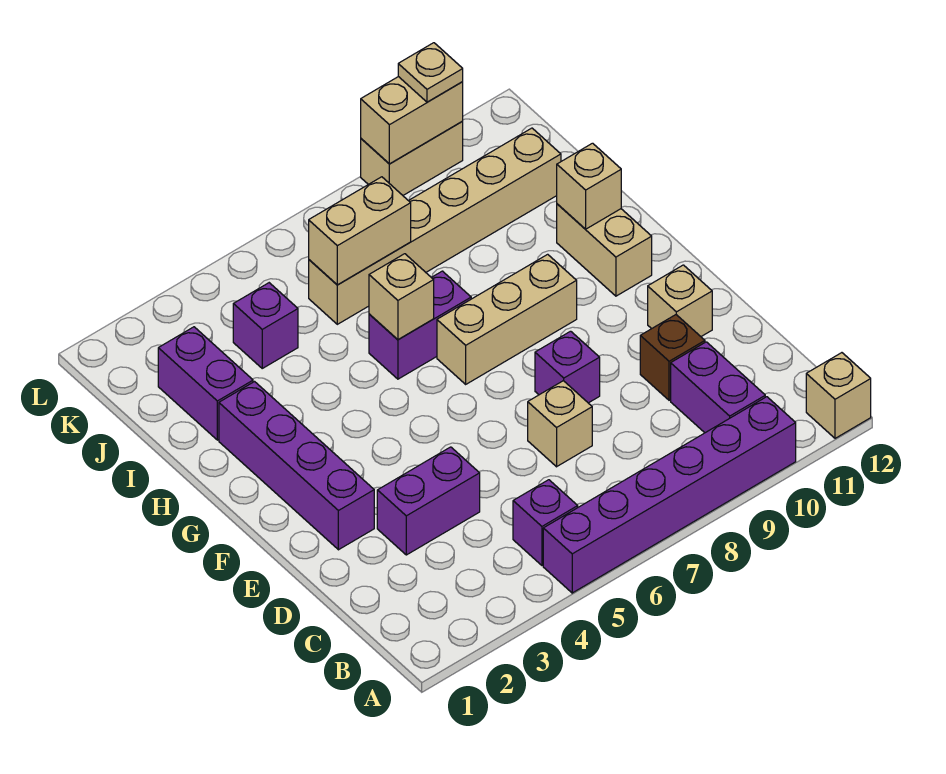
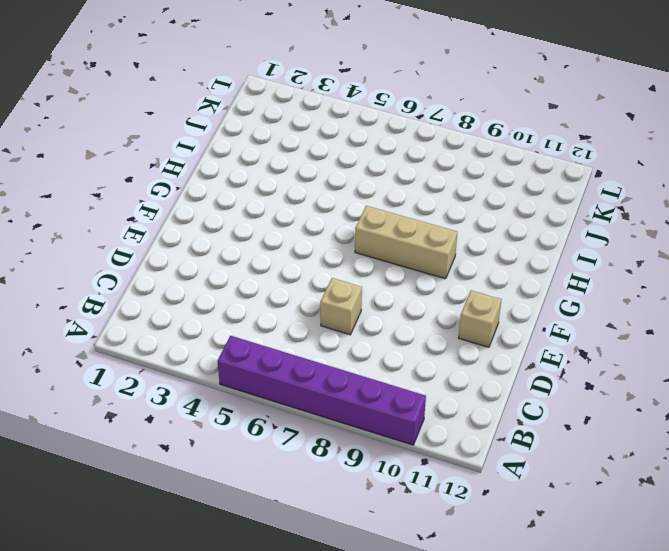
none -> tan brick A12 level 1
none -> purple brick B5 level 1
none -> purple brick B10:C10 level 1

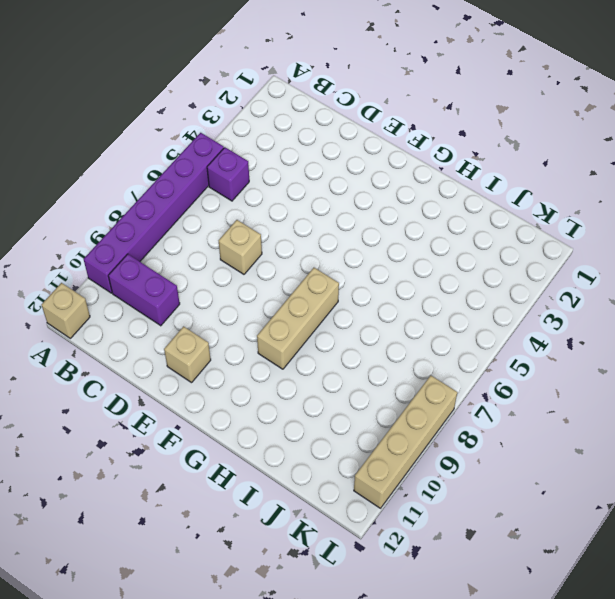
tan brick L8:L11 level 1 -> tan brick L9:L10 level 1
none -> purple brick D3:D4 level 1
none -> brown brick D10 level 1
none -> purple brick E2:H2 level 1

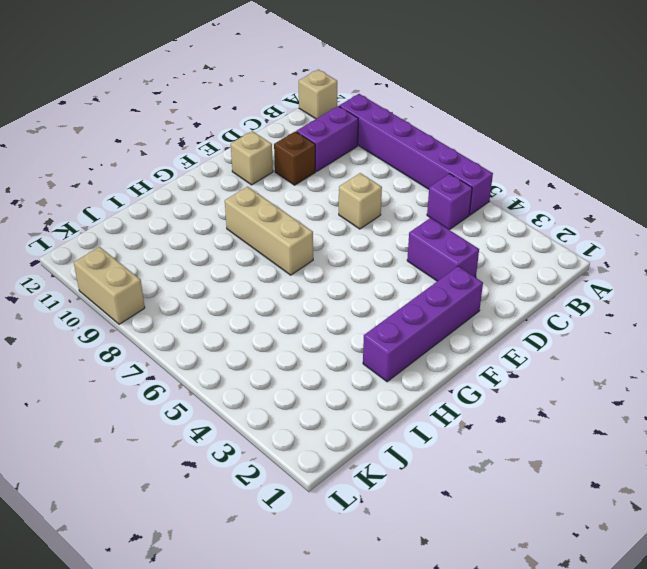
none -> purple brick E8 level 1
none -> tan brick G11:H11 level 1
none -> purple brick H6:H7 level 1

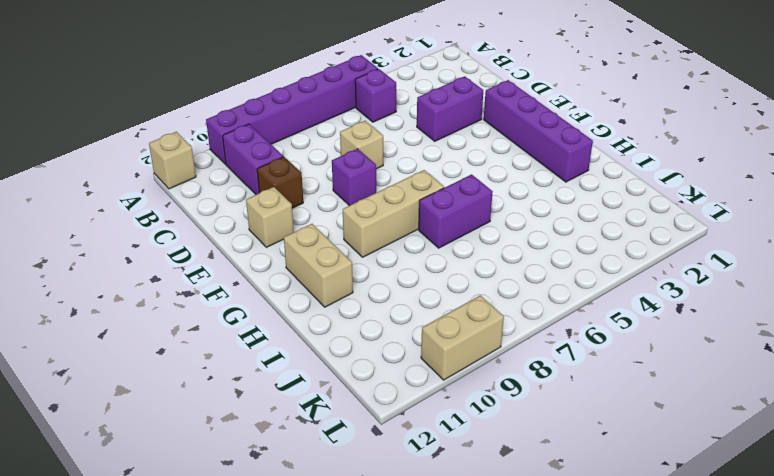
none -> purple brick I2:J2 level 1
none -> purple brick J4 level 1
none -> tan brick J6:J11 level 1

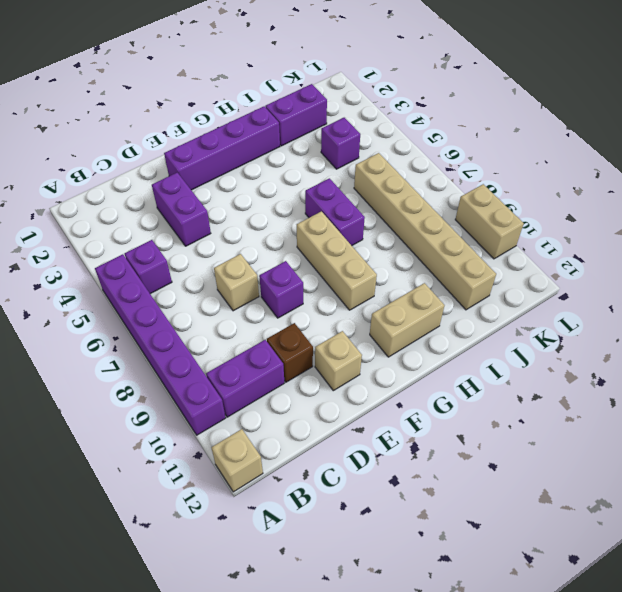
none -> tan brick H6 level 2
none -> tan brick H11 level 2
none -> tan brick J6:J7 level 2

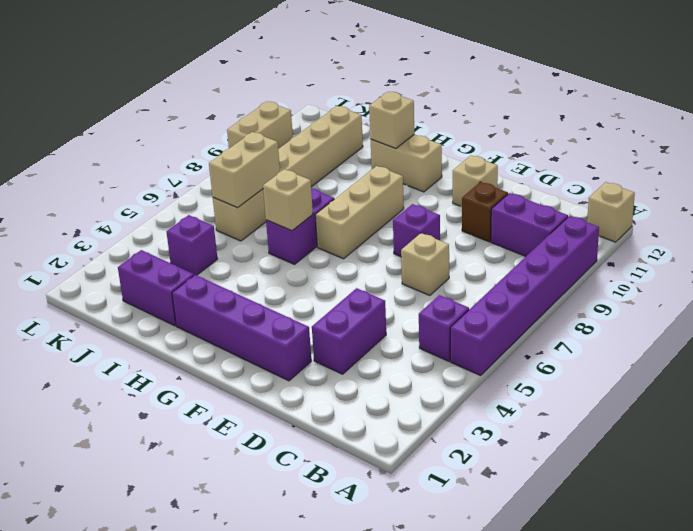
none -> tan brick L9:L10 level 2
none -> tan plate L10 level 3

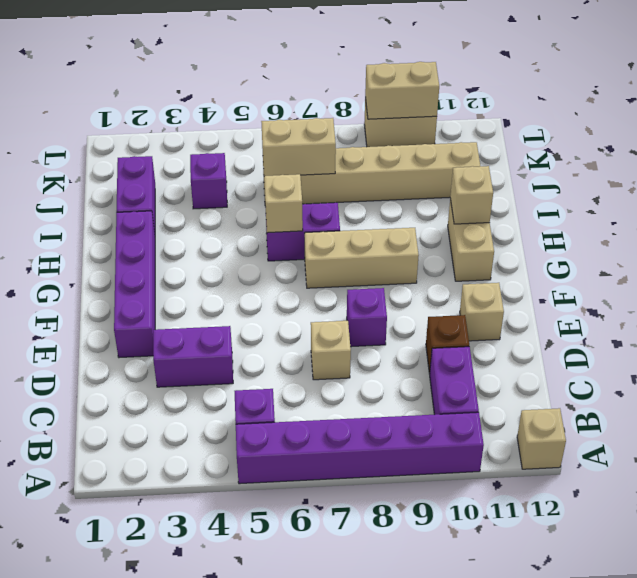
none -> tan plate L10 level 3

